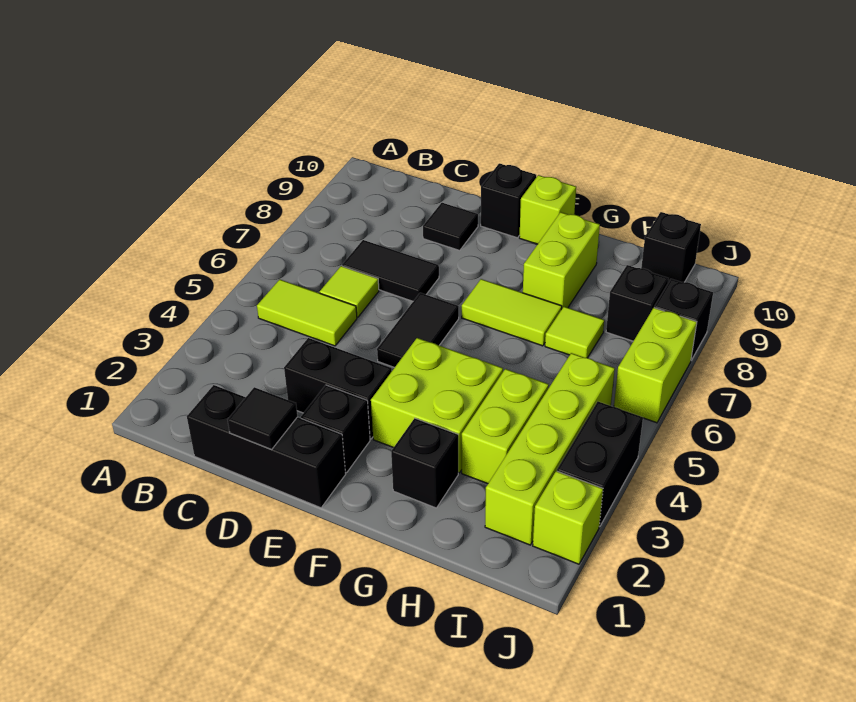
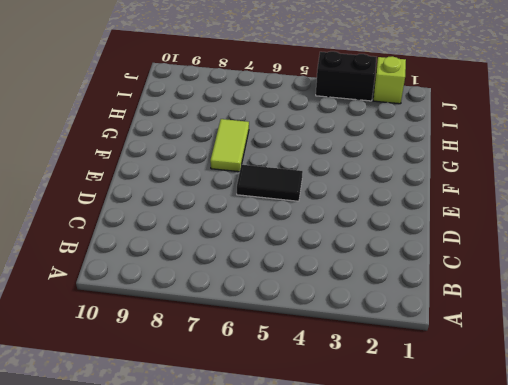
none -> lime tile B5:C5 level 1
none -> black brick C1:E1 level 1
none -> lime tile C6 level 1

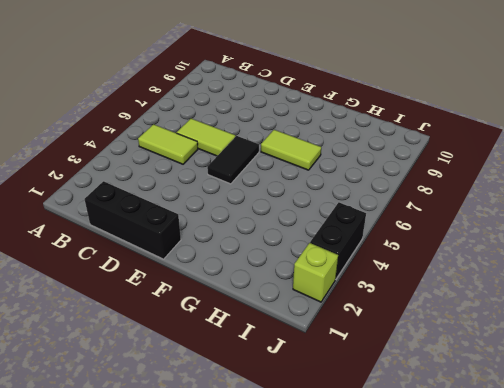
lime tile C6:D6 level 1 -> lime tile C6 level 1
none -> black tile C7:D7 level 1
none -> black brick D3:E3 level 1
none -> black tile D9 level 1

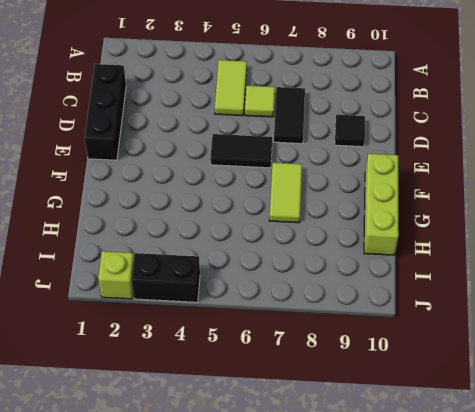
lime brick F10:H10 level 1 -> lime brick F10 level 1
none -> black brick D3:E3 level 1
none -> black brick E2 level 1
none -> black brick E10 level 1

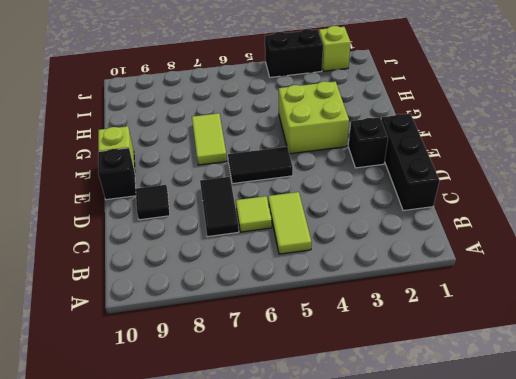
none -> black brick D3:E3 level 1
none -> black brick G2 level 1
none -> lime brick G8:G9 level 1

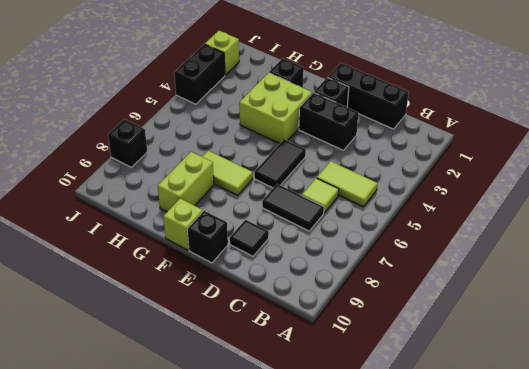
none -> lime brick H3:H4 level 1
none -> lime tile H7 level 1
none -> lime brick I2:I5 level 1

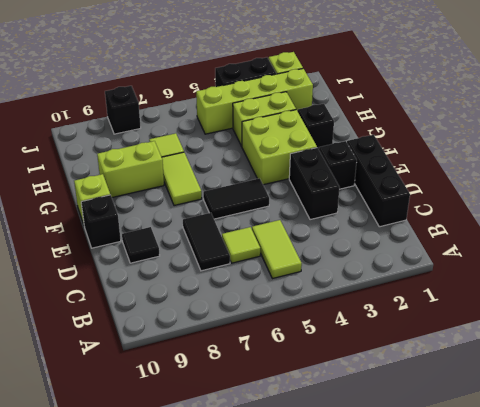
none -> black brick I8 level 1
none -> black brick I10 level 1
none -> lime brick J6:J7 level 1

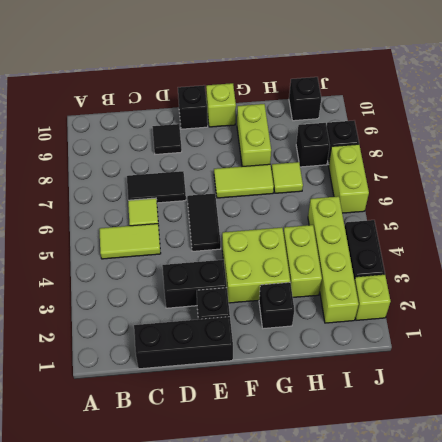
none -> black tile D1 level 2

